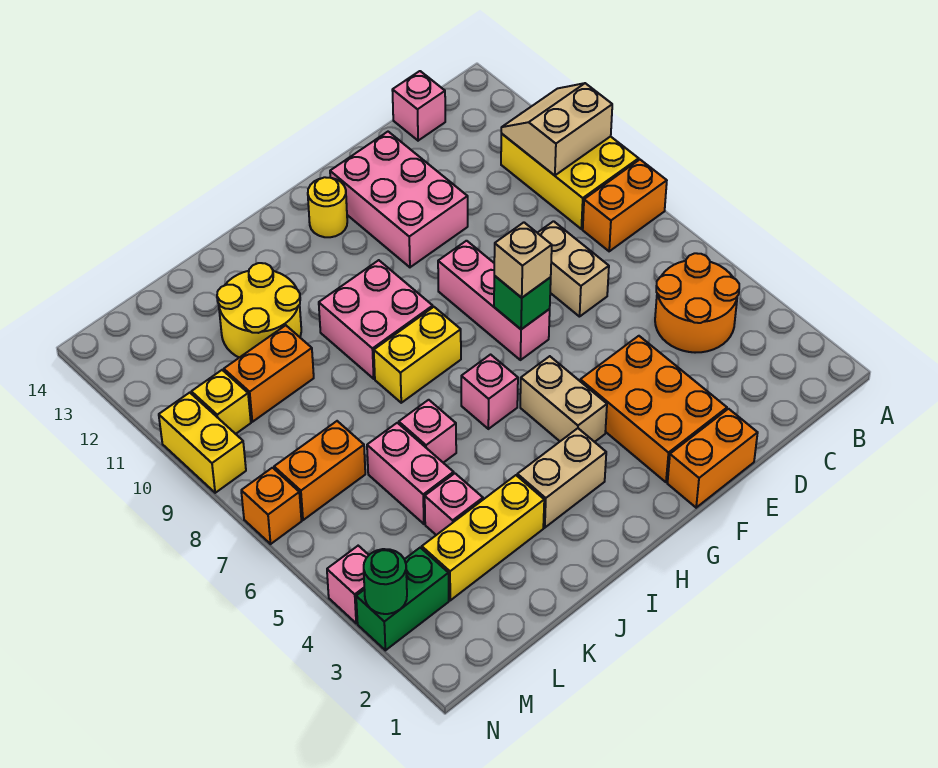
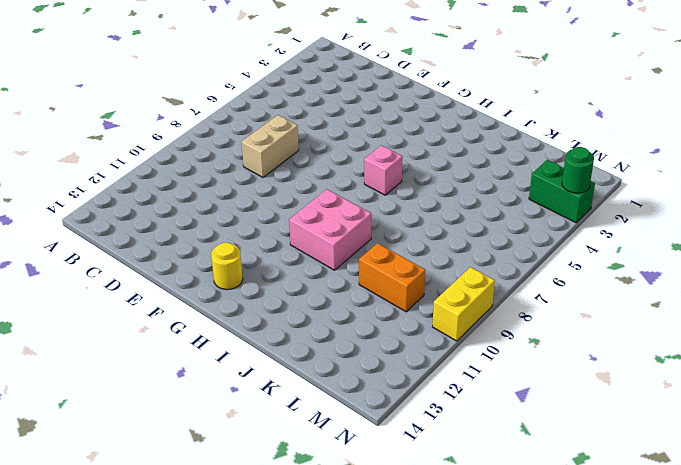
none -> orange brick A8:B8 level 1
none -> yellow brick A9:B11 level 1
none -> orange round brick B4:C5 level 1
none -> pink brick C14 level 1

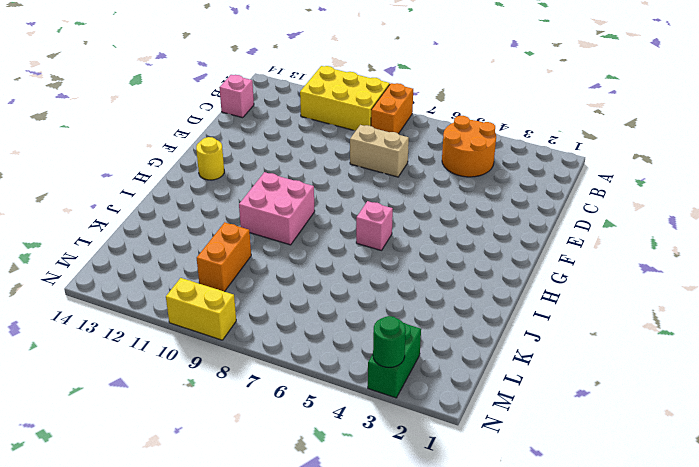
none -> orange brick E1:F1 level 1
none -> orange brick E2:F4 level 1
none -> pink brick E11:F13 level 1
none -> pink brick F7:F9 level 1

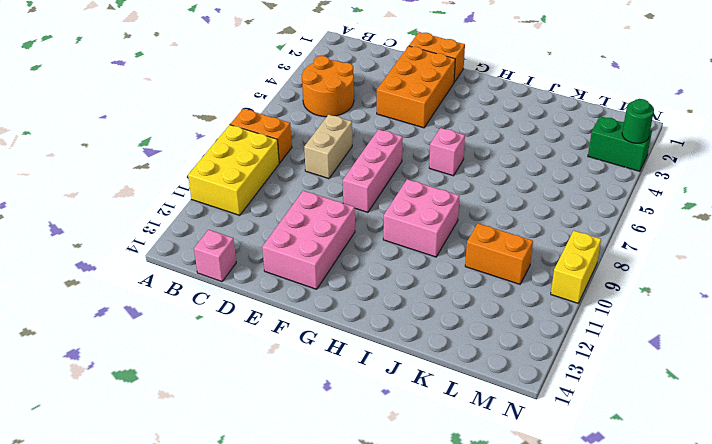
none -> tan brick G4:G5 level 1
none -> yellow round brick G13 level 1
none -> tan brick H3:I3 level 1
none -> yellow brick H8:I8 level 1

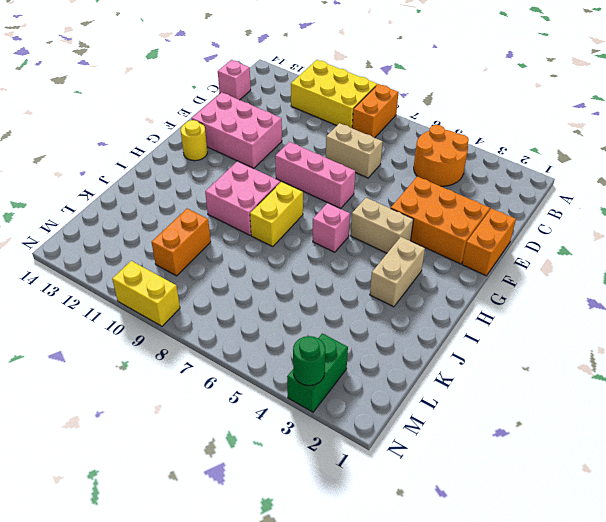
none -> yellow brick J3:L3 level 1
none -> pink brick J6 level 1
none -> yellow round brick J11:K12 level 1
none -> pink brick K4 level 1

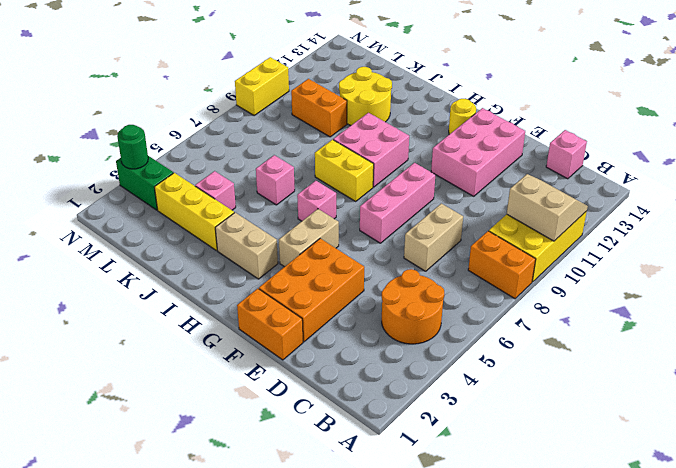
none -> pink brick K5:K6 level 1
none -> orange brick L7:M7 level 1
none -> yellow brick M10 level 1
none -> pink brick N4 level 1

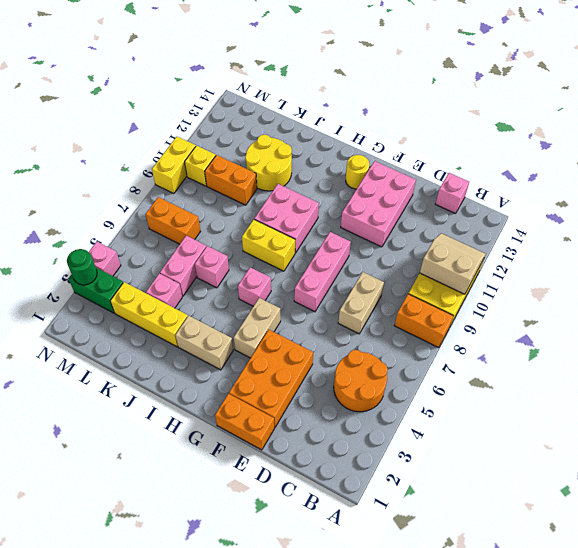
none -> orange brick N7 level 1
none -> green brick F7 level 2
none -> tan brick F7 level 3

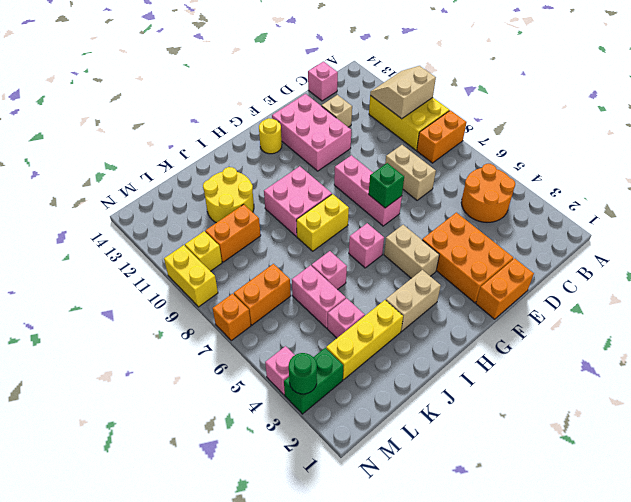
tan brick D12 level 1 -> tan brick F7 level 3

